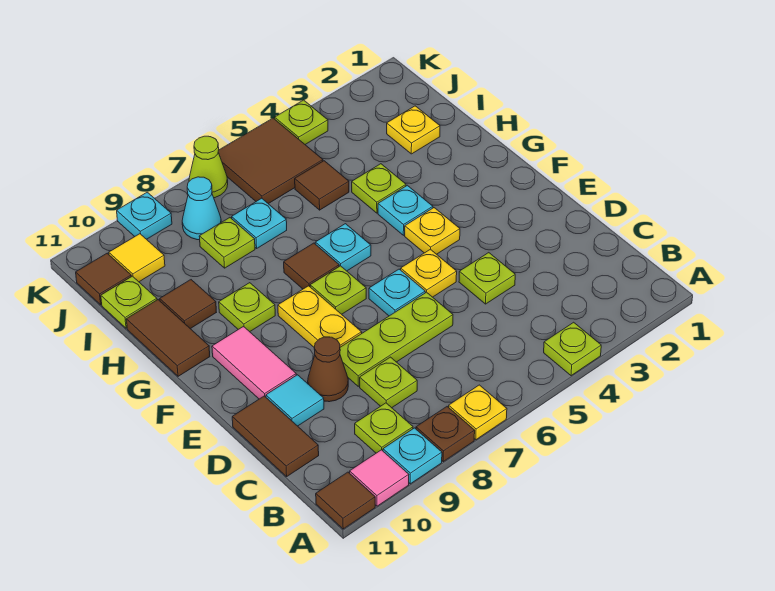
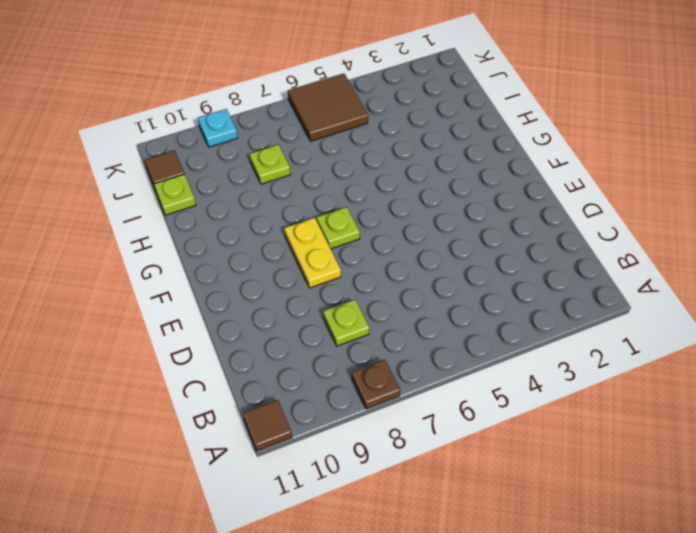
none -> lime plate A4 level 1
none -> yellow plate A7 level 1
none -> cyan plate A9 level 1
none -> pink tile A10 level 1

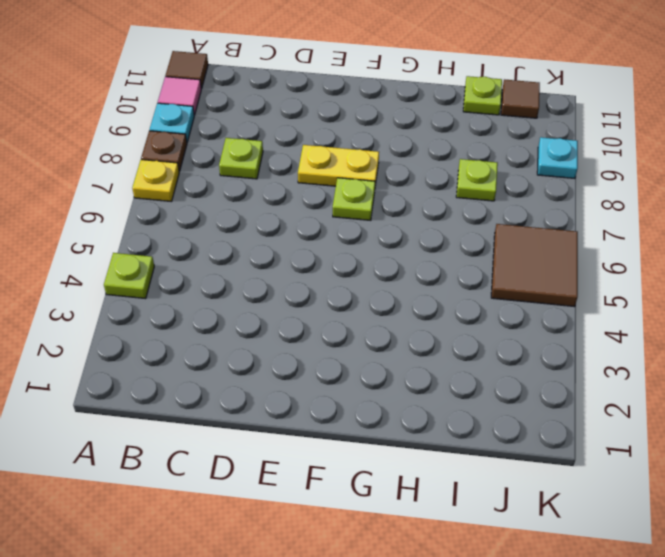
none -> lime plate B9 level 1
none -> brown tile C11:D11 level 1
none -> lime plate D4 level 1
none -> lime plate D6:D8 level 1

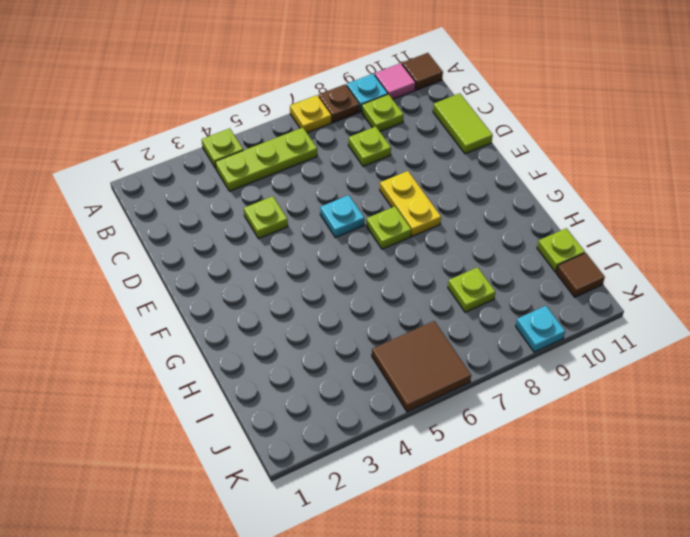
lime plate B4:B6 level 1 -> lime plate D6:D8 level 1
lime tile C11:D11 level 1 -> brown tile C11:D11 level 1
none -> brown cone D9 level 1
none -> cyan tile D10 level 1
none -> yellow plate E5 level 1
none -> pink tile E10:F10 level 1

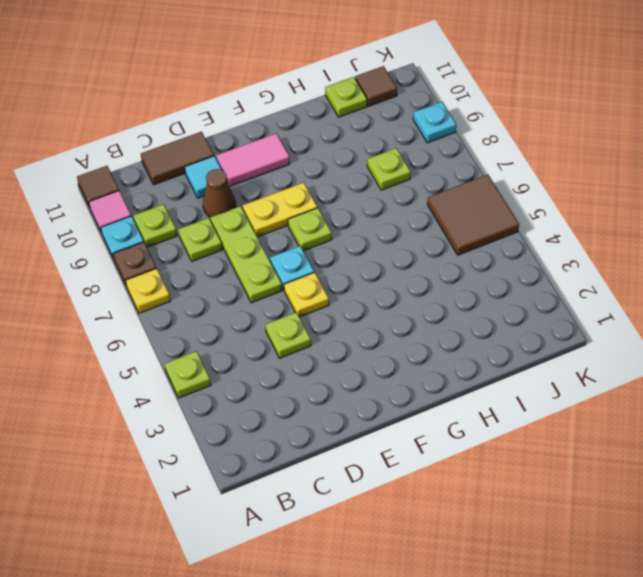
none -> yellow plate F4 level 1
none -> cyan plate G4 level 1
none -> cyan plate G6 level 1
none -> brown tile G7 level 1

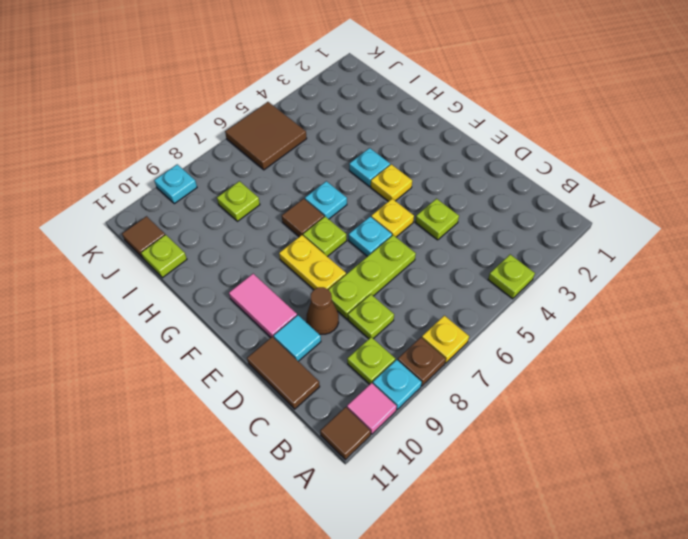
none -> lime plate G9 level 1
none -> brown tile G11:H11 level 1
none -> lime plate H4 level 1
none -> brown tile H10 level 1

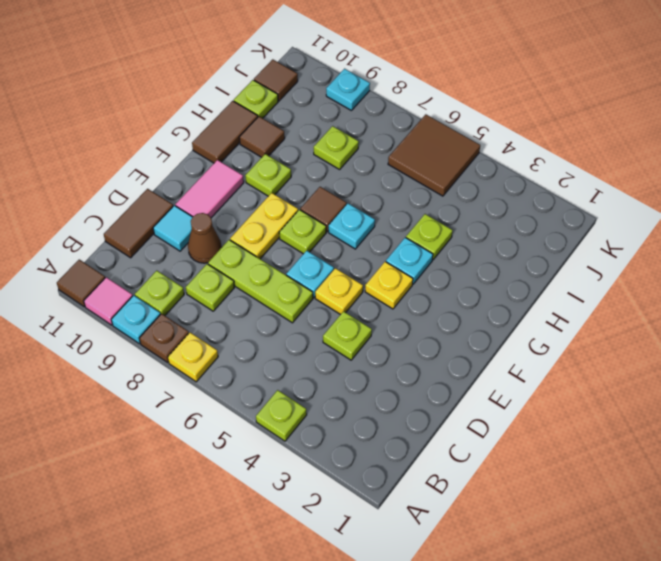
none -> yellow plate I2 level 1
none -> brown tile I5 level 1
none -> cyan plate I7 level 1
none -> cyan cone J8 level 1

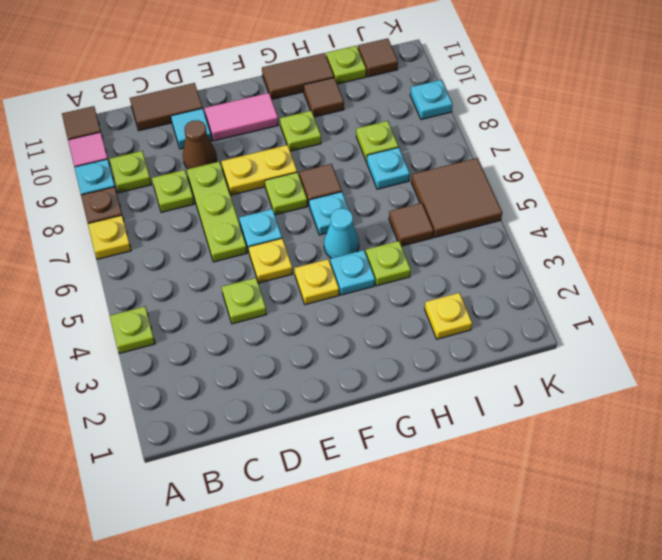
cyan cone G5 level 1 -> cyan cone J8 level 1
none -> yellow tile J10 level 1
none -> lime plate K4 level 1
none -> lime cone K7 level 1

